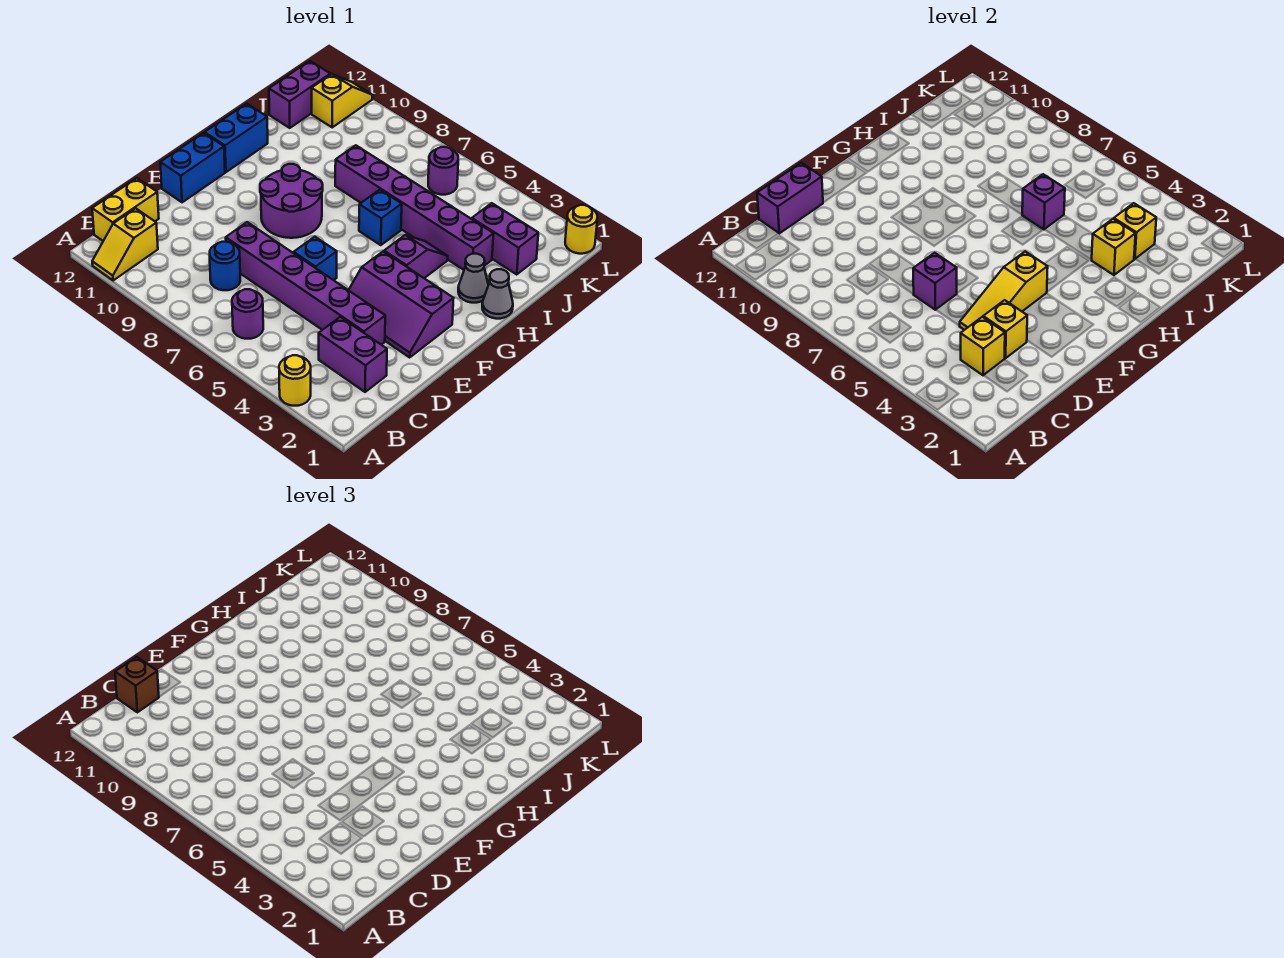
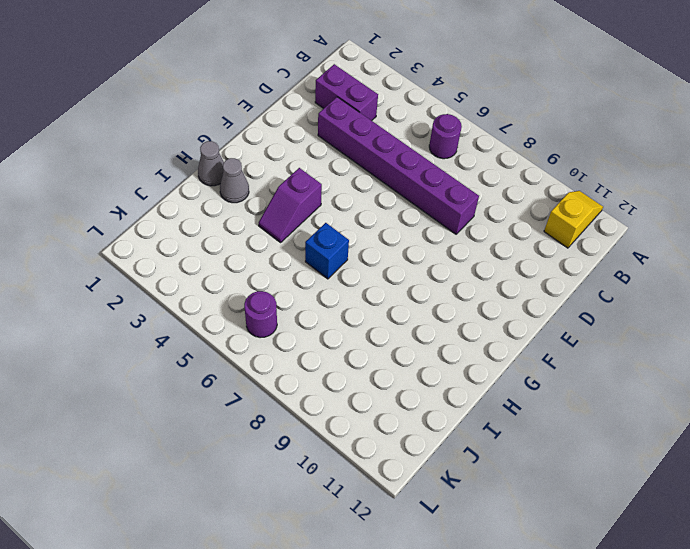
none -> yellow round brick A3 level 1
none -> yellow brick B12:C12 level 1
none -> blue round brick C8 level 1
none -> purple slope E2:F4 level 1 top F

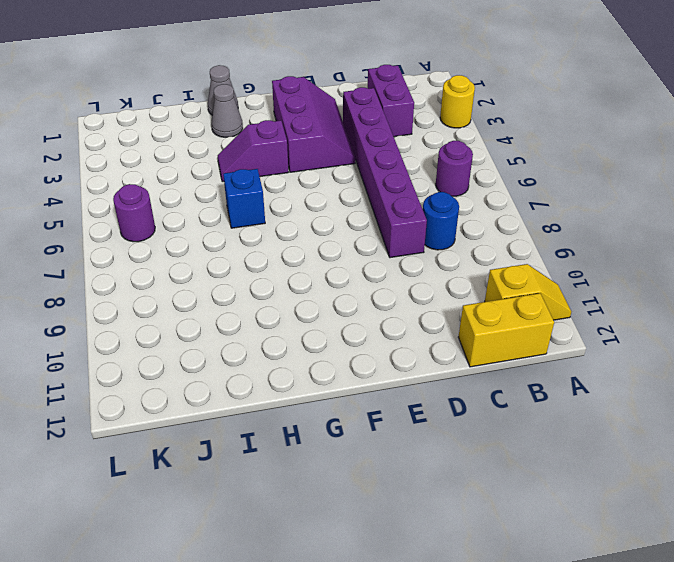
none -> blue brick E6 level 1
none -> blue brick E12:F12 level 1
none -> purple round brick F8:G9 level 1
none -> blue brick G12:H12 level 1

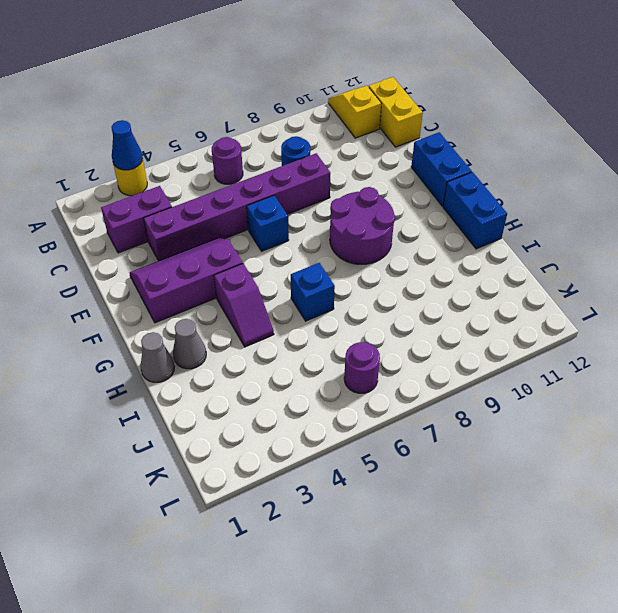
blue cone A3 level 2 -> none
none -> purple brick I3:I8 level 1
none -> purple brick J2:J3 level 1
none -> purple brick J12:K12 level 1
none -> yellow slope K11:L11 level 1 top K

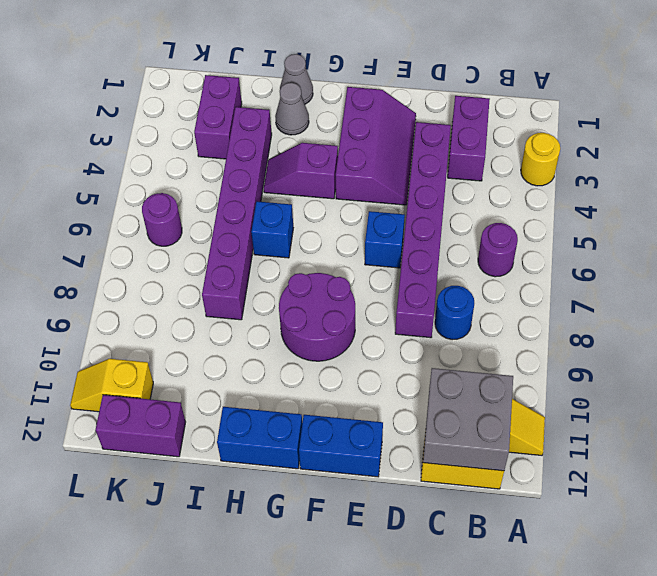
grey brick B11:C12 level 2 -> purple brick C12:D12 level 2
none -> yellow round brick L1 level 1
none -> yellow brick C3 level 2
none -> yellow brick D3 level 2
none -> yellow slope D4:F4 level 2 top F

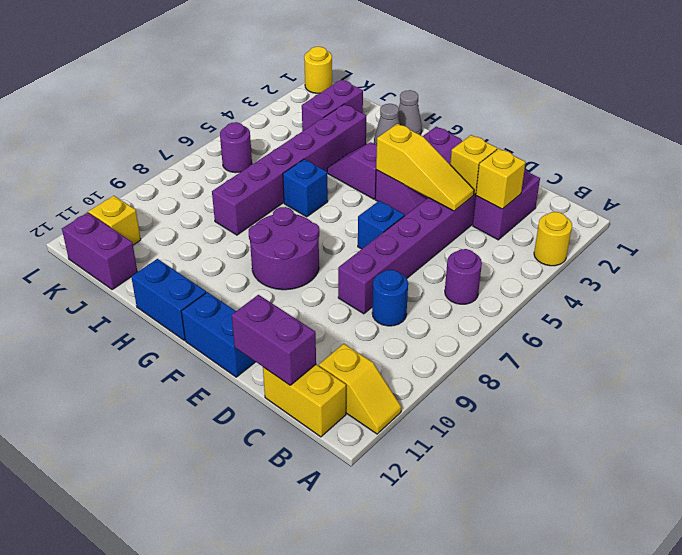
none -> purple brick D6 level 2
none -> yellow brick I3 level 2
none -> purple brick I6 level 2
none -> yellow brick J3 level 2

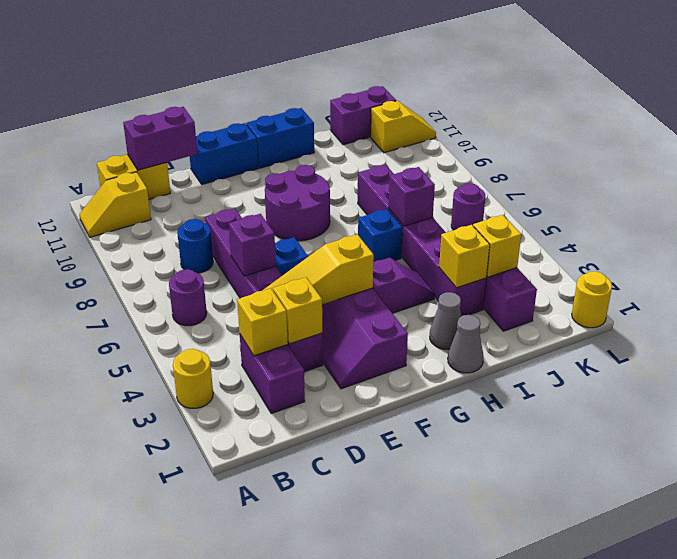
none -> brown brick C12 level 3

